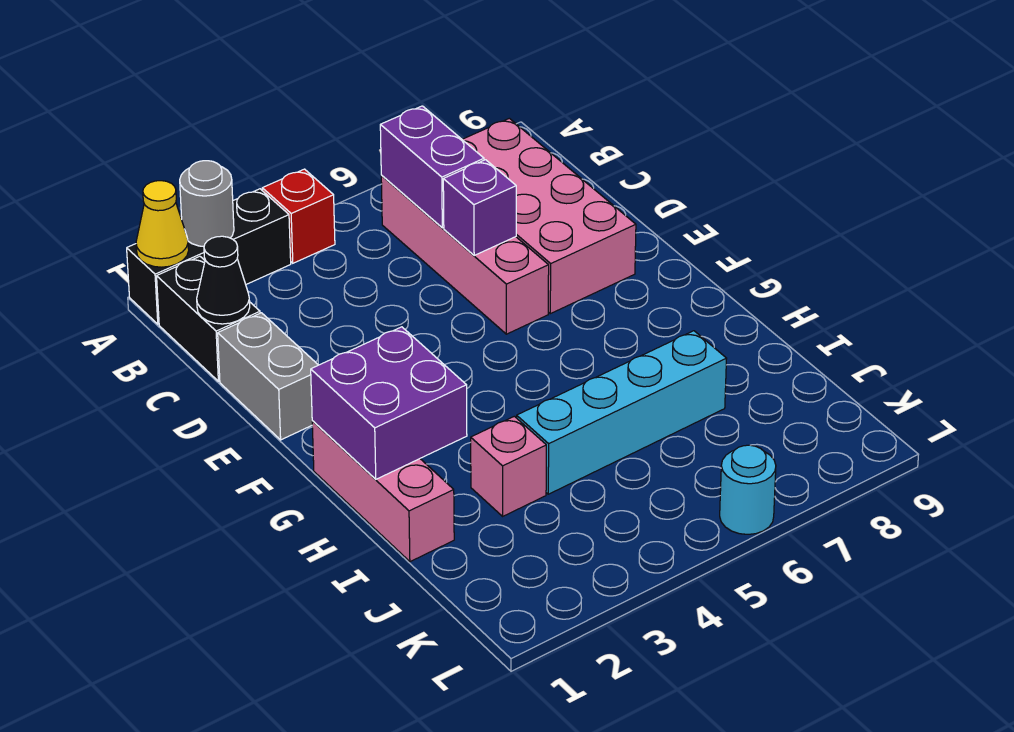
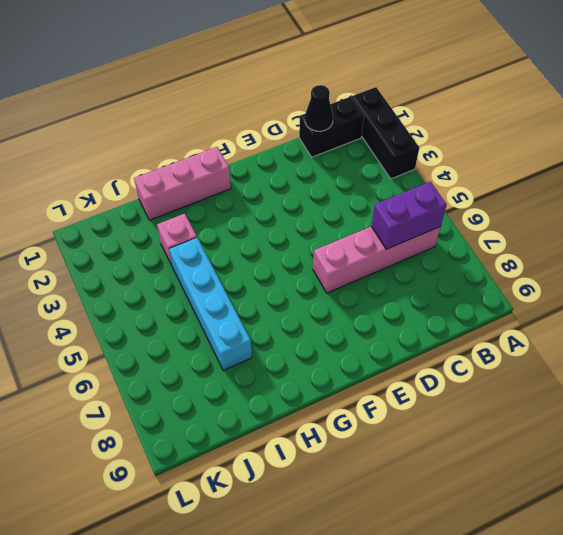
none -> red brick A4 level 1
none -> pink brick B7:E8 level 1
none -> grey brick D1:E1 level 1

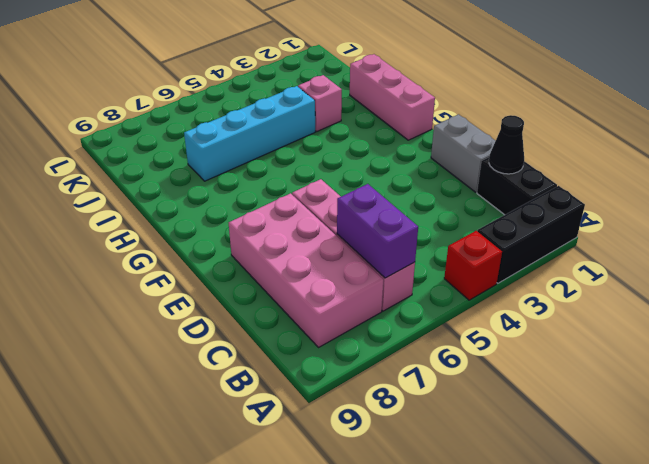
none -> cyan round brick L6 level 1
none -> yellow cone A1 level 2
none -> grey round brick A2 level 2

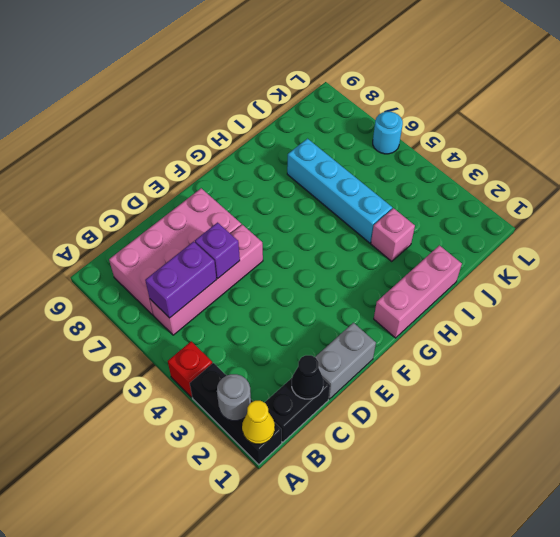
none -> purple brick G1:H2 level 2

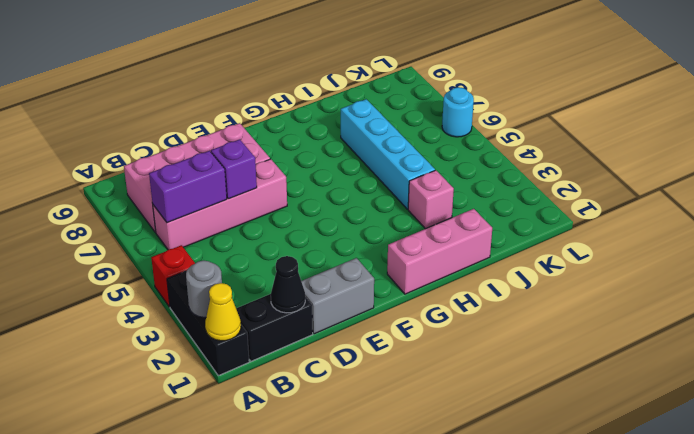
none -> purple brick G1:H2 level 2

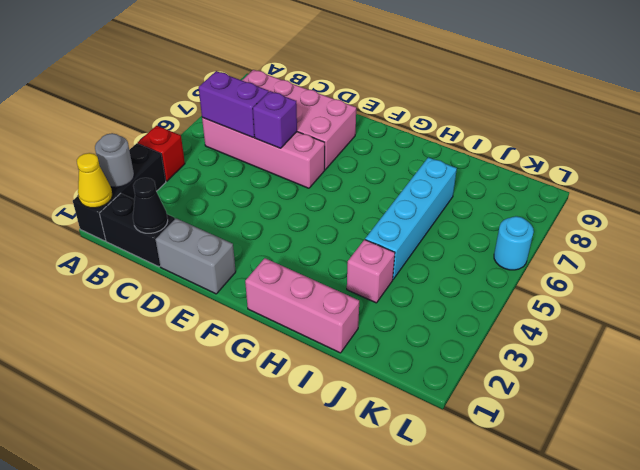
none -> purple brick G1:H2 level 2

